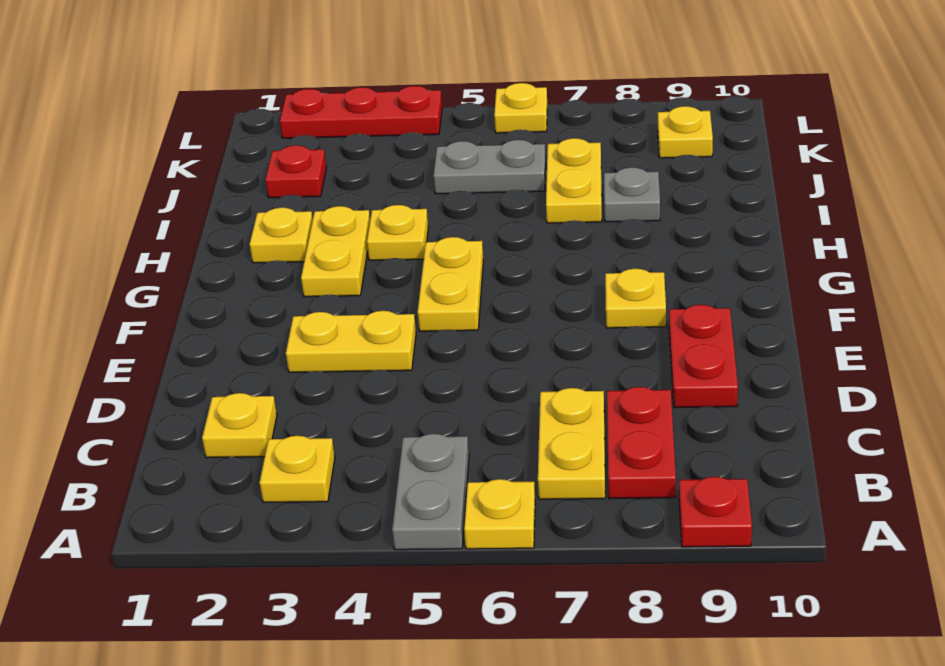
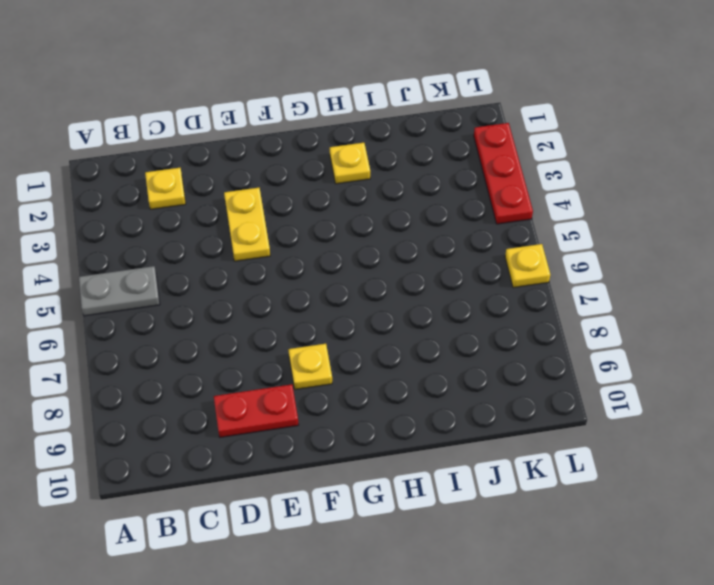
none -> yellow plate A6 level 1
none -> red plate A9 level 1
none -> yellow plate B3 level 1

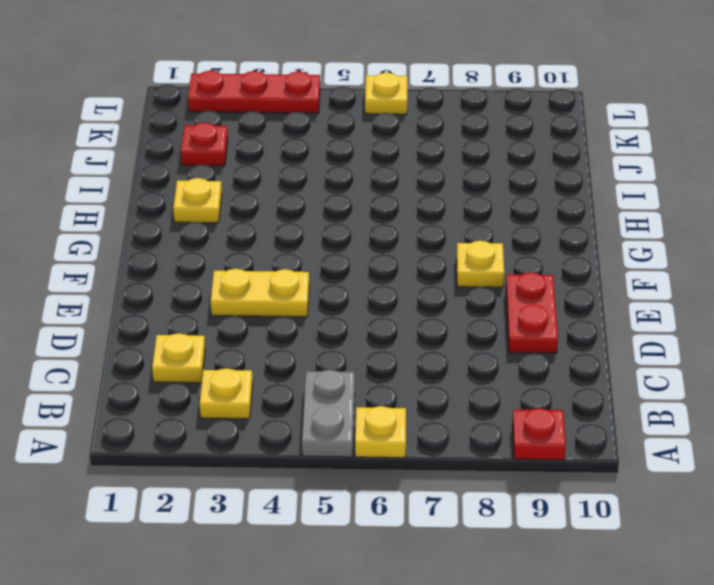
none -> yellow plate B7:C7 level 1
none -> red plate B8:C8 level 1
none -> yellow plate F5:G5 level 1

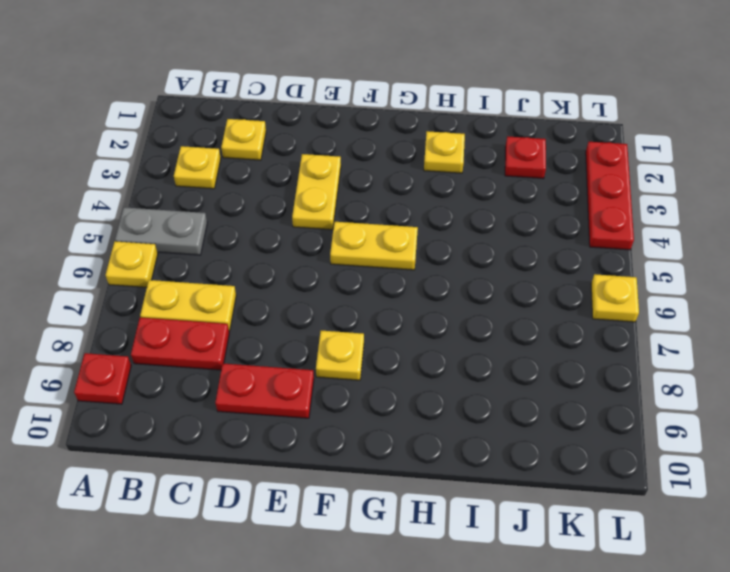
none -> yellow plate G3:H3 level 1
none -> yellow plate H4 level 1
none -> yellow plate I7:J7 level 1

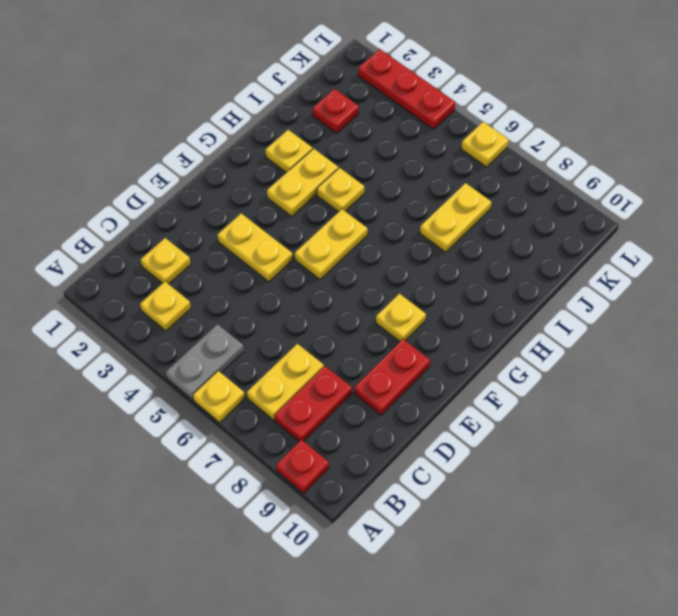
none -> grey plate I8 level 1
none -> grey plate J5:J6 level 1
none -> yellow plate K9 level 1

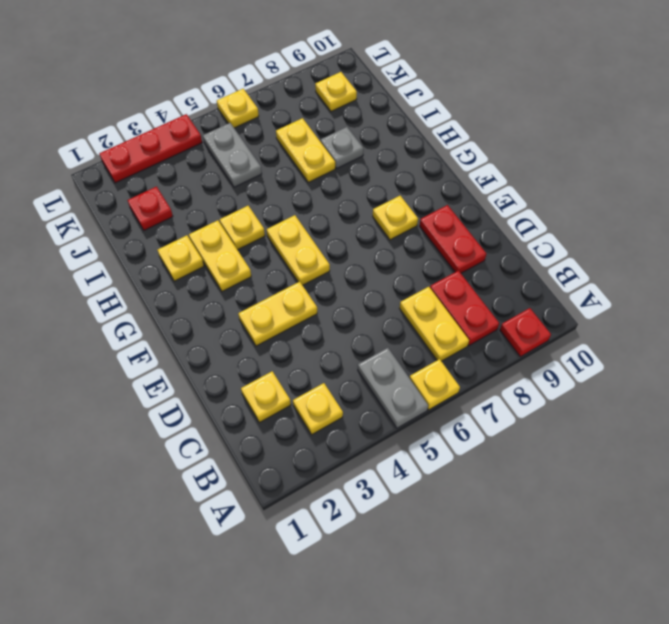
grey plate J5:K5 level 1 -> grey plate J5:J6 level 1

